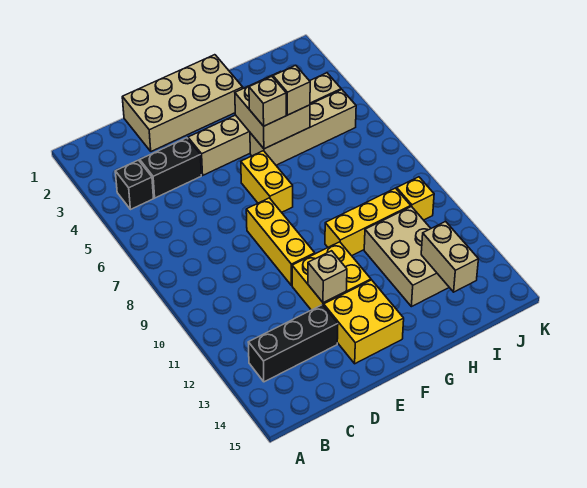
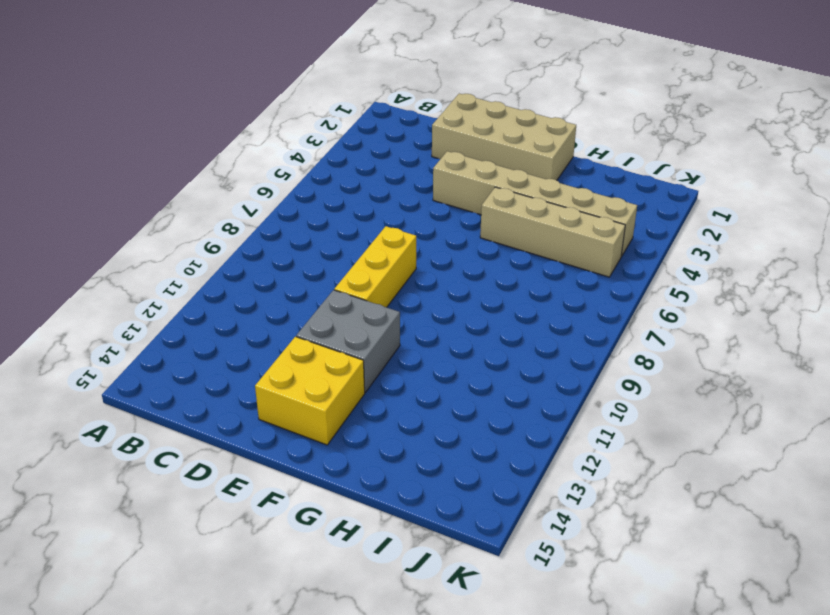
grey brick E11:F12 level 1 -> yellow brick E11:F12 level 1
none -> black brick B4 level 1
none -> black brick B13:D13 level 1
none -> black brick C4:D4 level 1

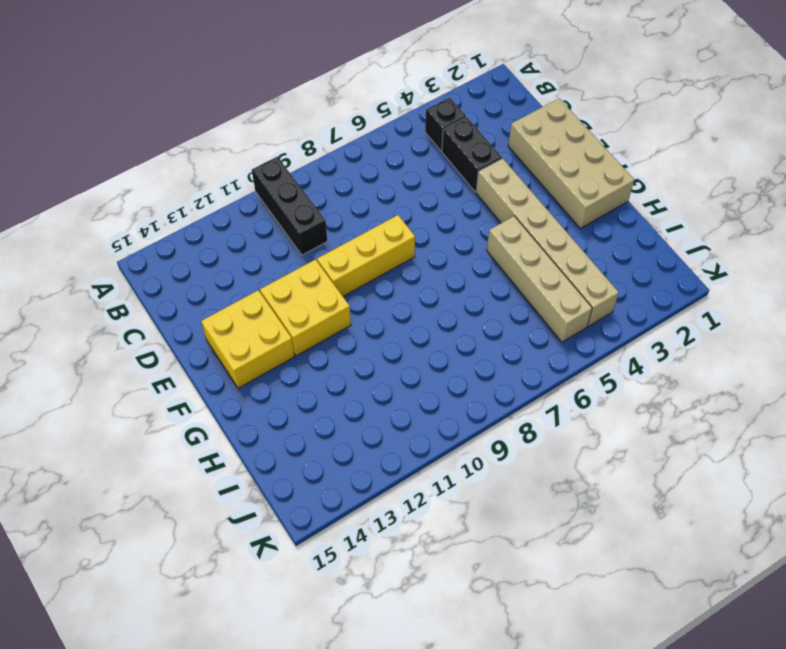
black brick A10:C10 level 1 -> black brick B13:D13 level 1
none -> yellow brick F6:F7 level 1
none -> yellow brick G10:I10 level 1
none -> tan brick H11:I13 level 1

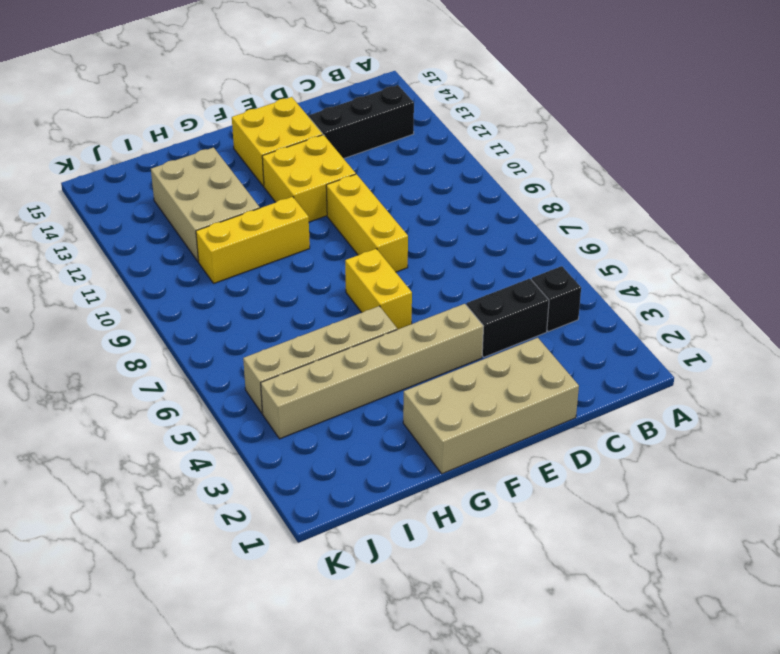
none -> yellow brick J10 level 1
none -> tan brick E12 level 2
none -> tan brick G4:H5 level 2

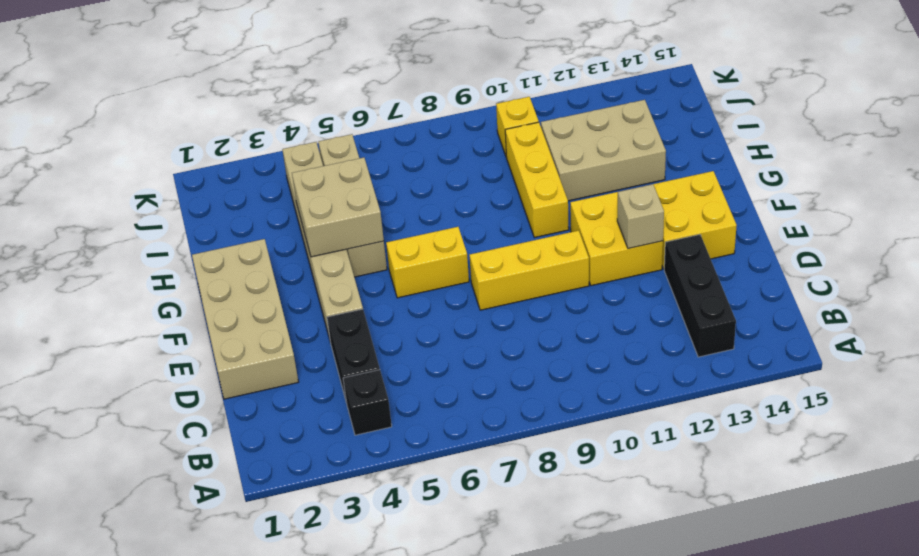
none -> tan brick I13:I14 level 2
none -> tan brick G5 level 3
none -> tan brick H5 level 3

